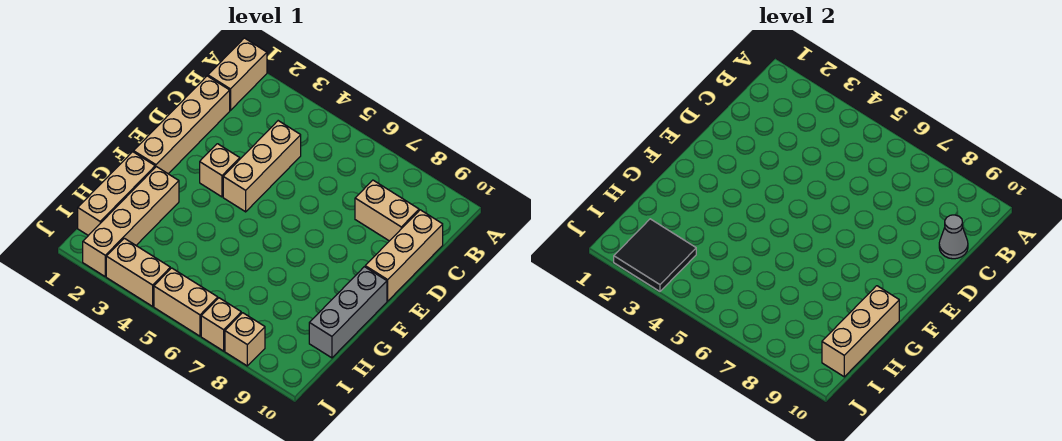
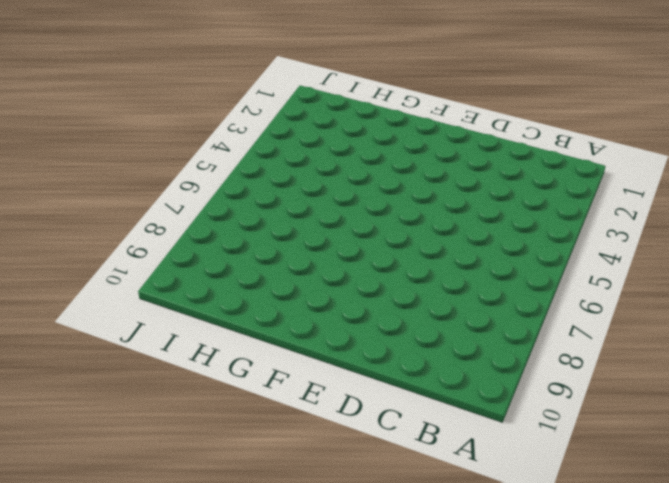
none -> tan brick A1:B1 level 1
none -> tan brick C1:F1 level 1
none -> tan brick C4:E4 level 1

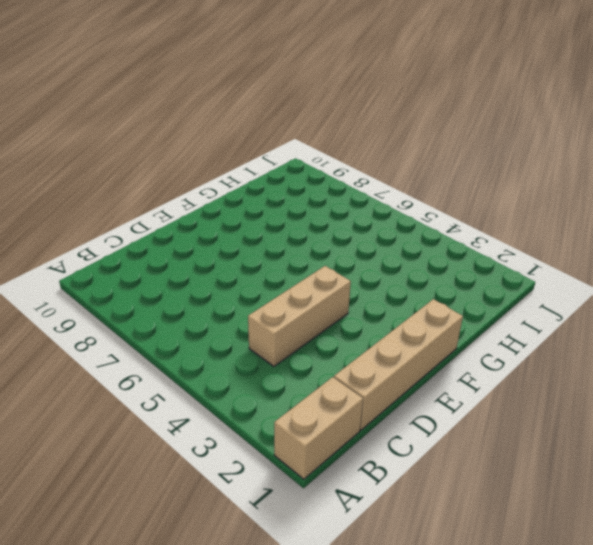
none -> tan brick C8:C9 level 1
none -> tan brick C10:E10 level 1
none -> tan brick E3 level 1

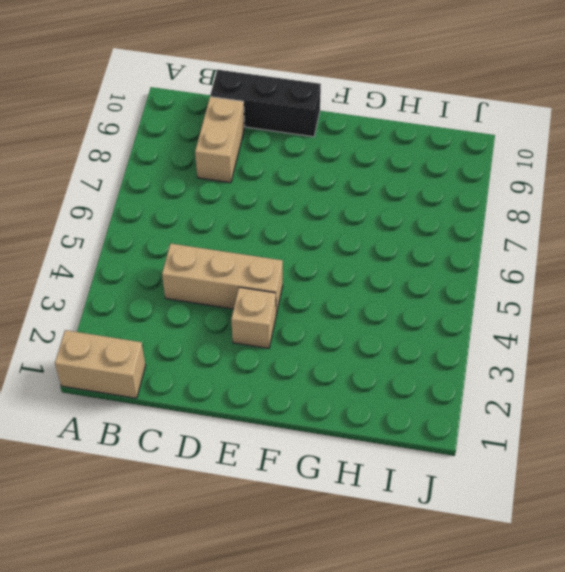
black brick C10:E10 level 1 -> tan brick C10:E10 level 1
none -> tan brick C1:F1 level 1
none -> grey brick F10:H10 level 1
none -> tan brick G1:I1 level 1

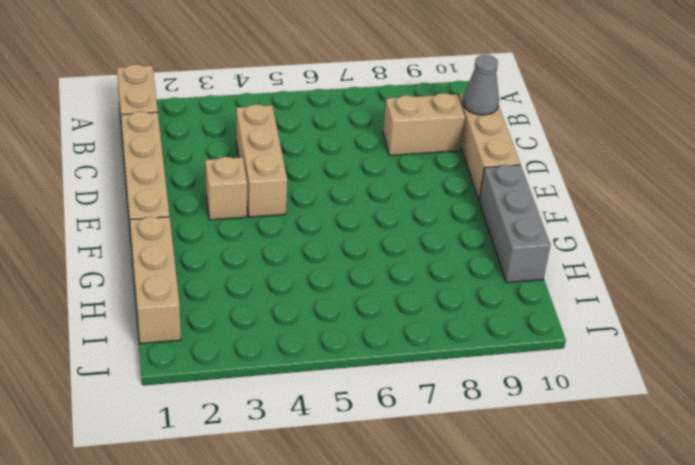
none -> tan brick G2:J2 level 1
none -> tan brick J3:J4 level 1
none -> tan brick J5:J6 level 1

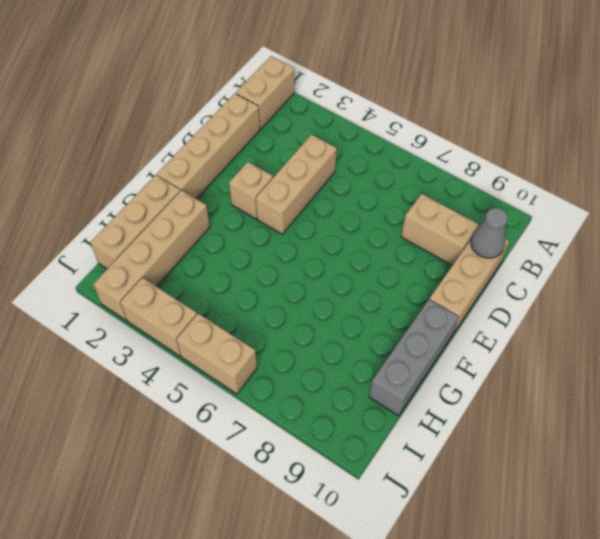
none -> tan brick J7 level 1
none -> tan brick J8 level 1
none -> tan brick G10:I10 level 2

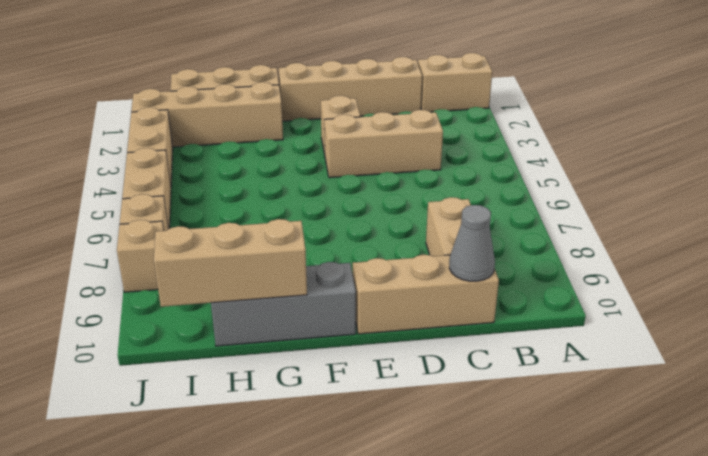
none -> black tile I2:J3 level 2

